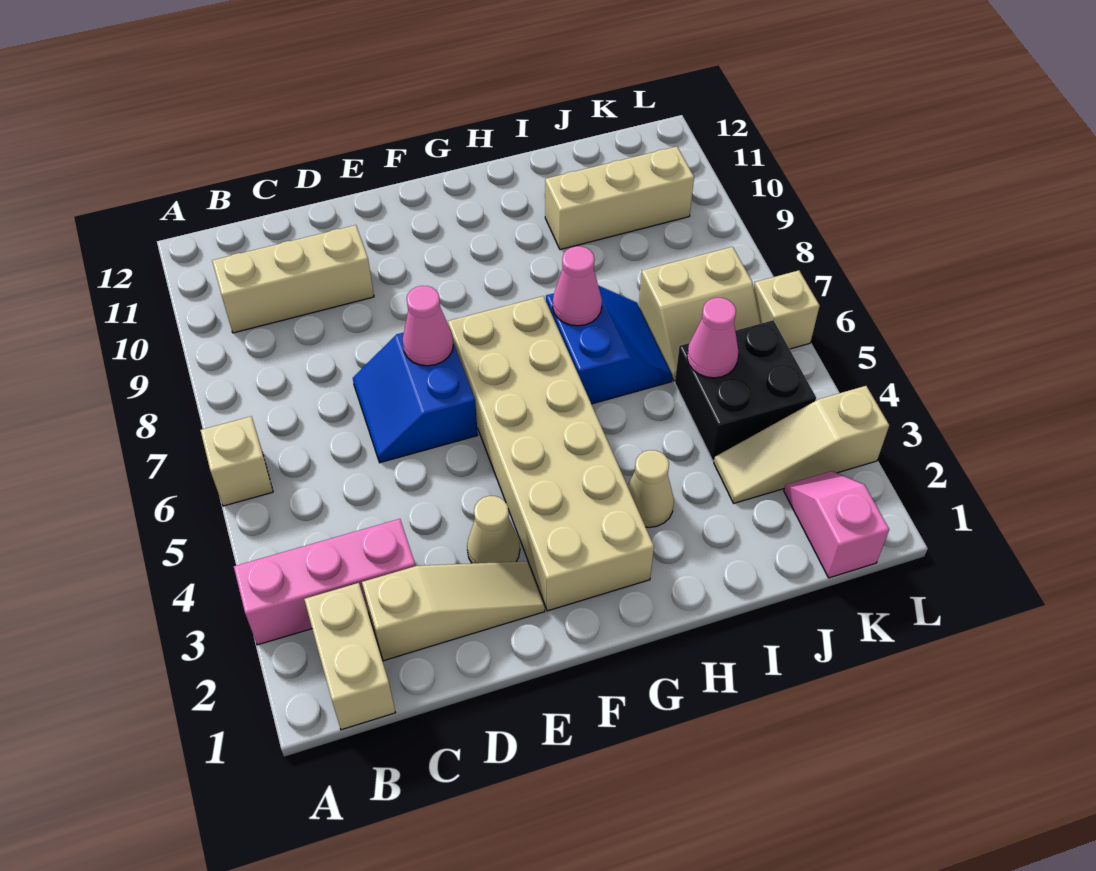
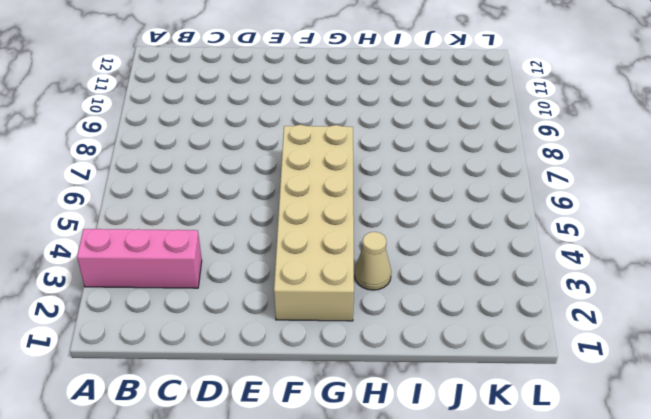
none -> tan brick A6 level 1
none -> tan brick B1:B2 level 1
none -> tan brick B10:D10 level 1

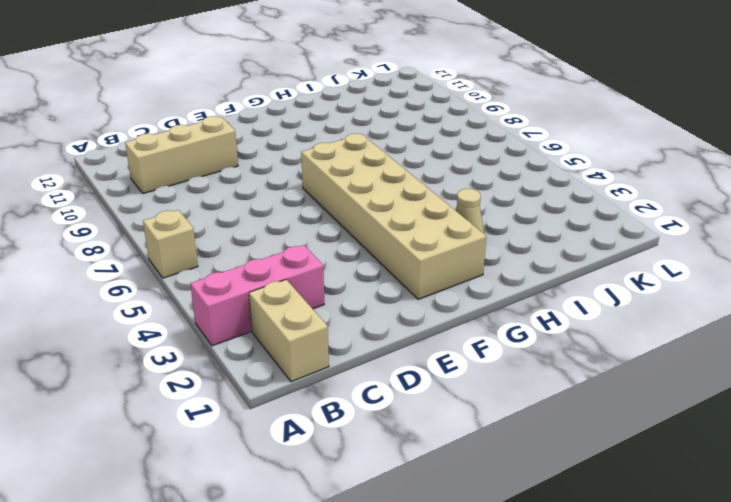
none -> tan slope C2:E2 level 1 top C
none -> blue slope D6:E7 level 1 top E
none -> tan cone E3 level 1

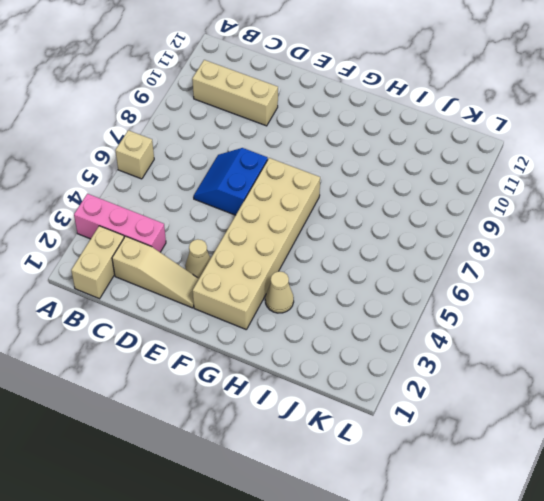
none -> blue slope H6:I7 level 1 top H
none -> tan brick I10:K10 level 1
none -> tan slope J3:L3 level 1 top L

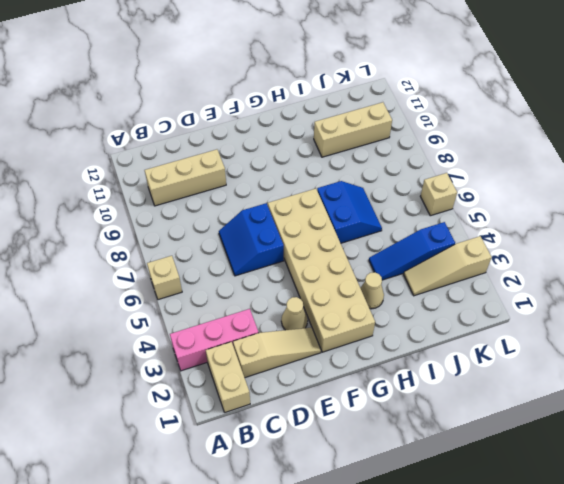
blue slope I4:K4 level 1 top K -> black brick J4:K5 level 1
none -> tan slope J6:K7 level 1 top 7
none -> pink slope K1:K2 level 1 top 1
none -> pink cone E7 level 2

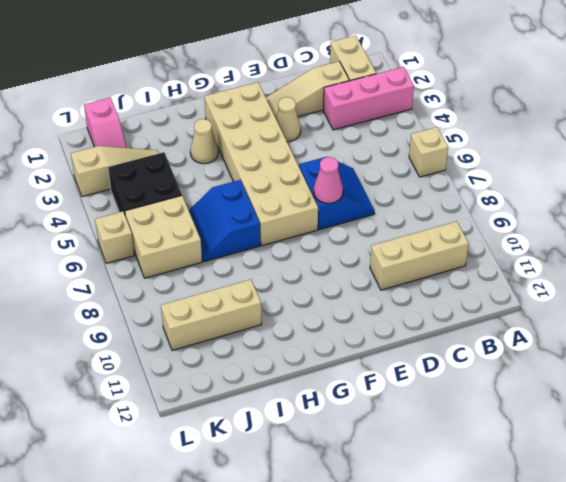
tan brick J6:K7 level 1 -> tan slope J6:K7 level 1 top 7
none -> pink cone H7 level 2
none -> pink cone J5 level 2

